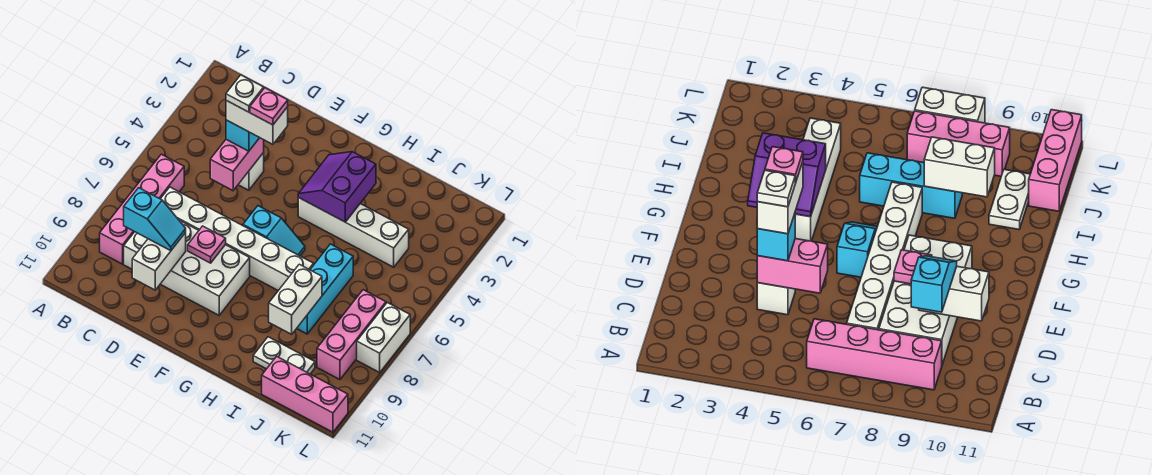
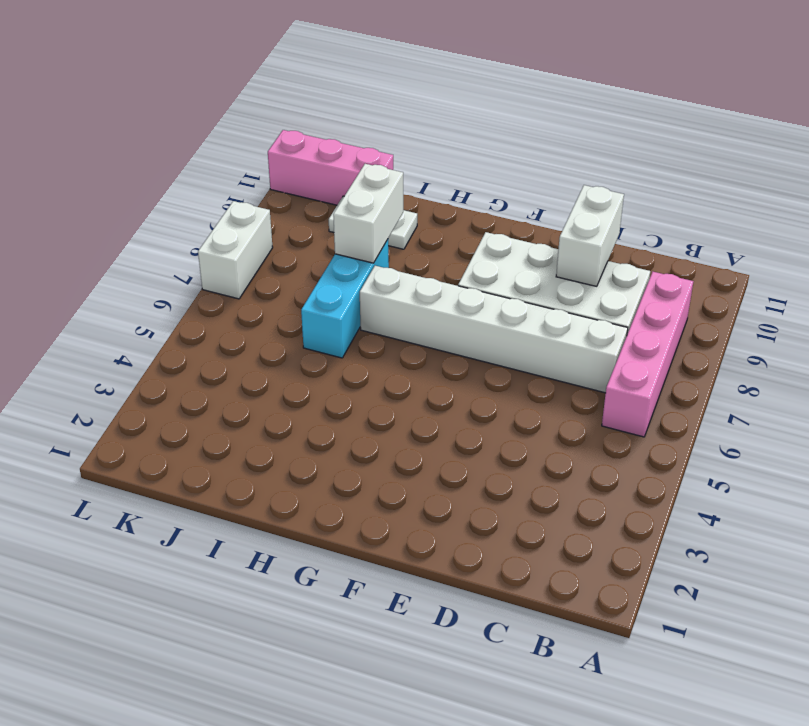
none -> white brick D4 level 1
none -> cyan slope F6:G6 level 1 top F
none -> white brick G4:J4 level 1

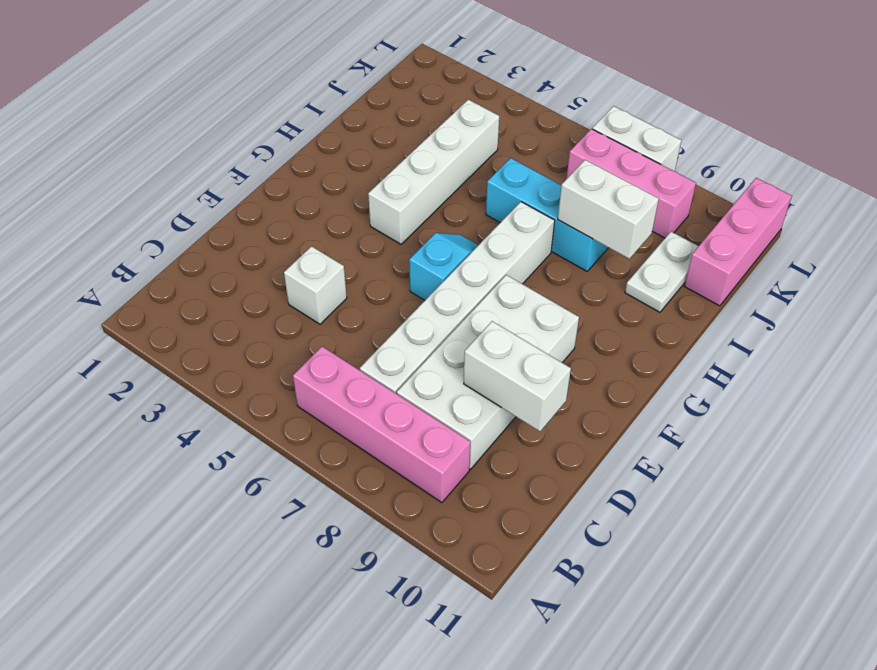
none -> pink brick D4:D5 level 2
none -> pink plate E8 level 2
none -> purple slope G3:H4 level 2 top H

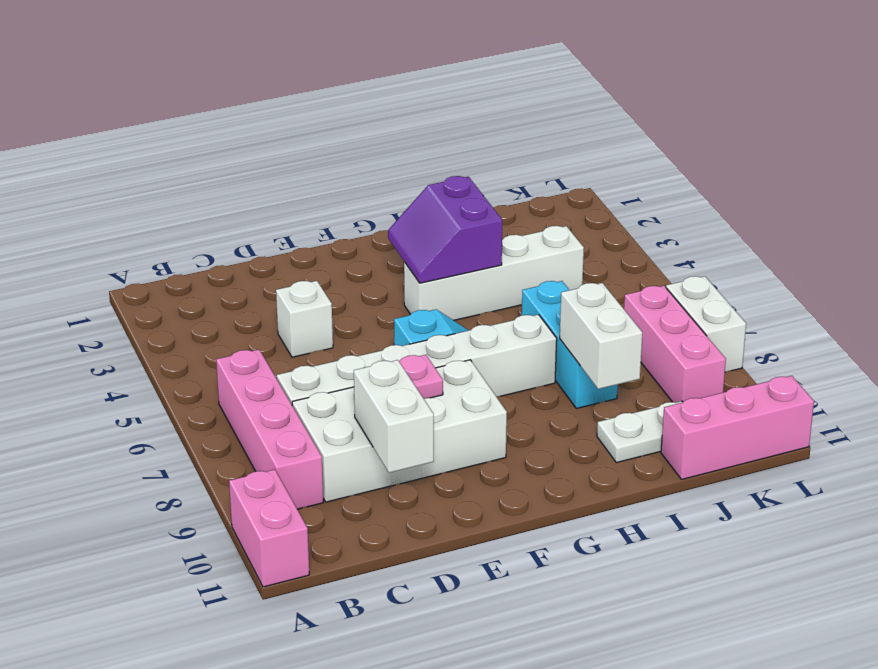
pink brick A10:A11 level 1 -> pink brick D4:D5 level 2
none -> cyan slope C9:D9 level 3 top C
none -> cyan brick D4 level 3
none -> white brick D4:E4 level 4

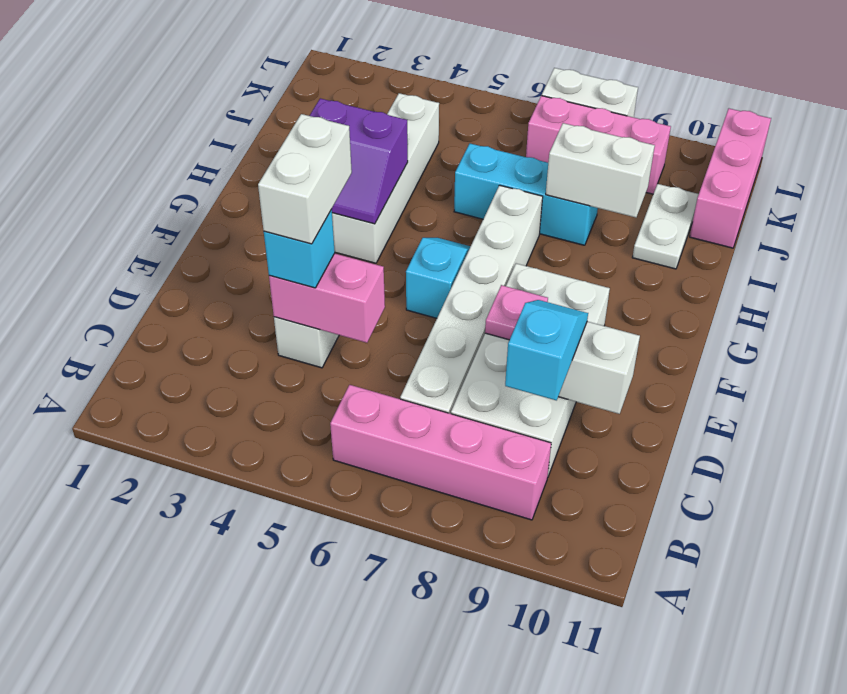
none -> white plate D4 level 5
none -> pink plate E4 level 5

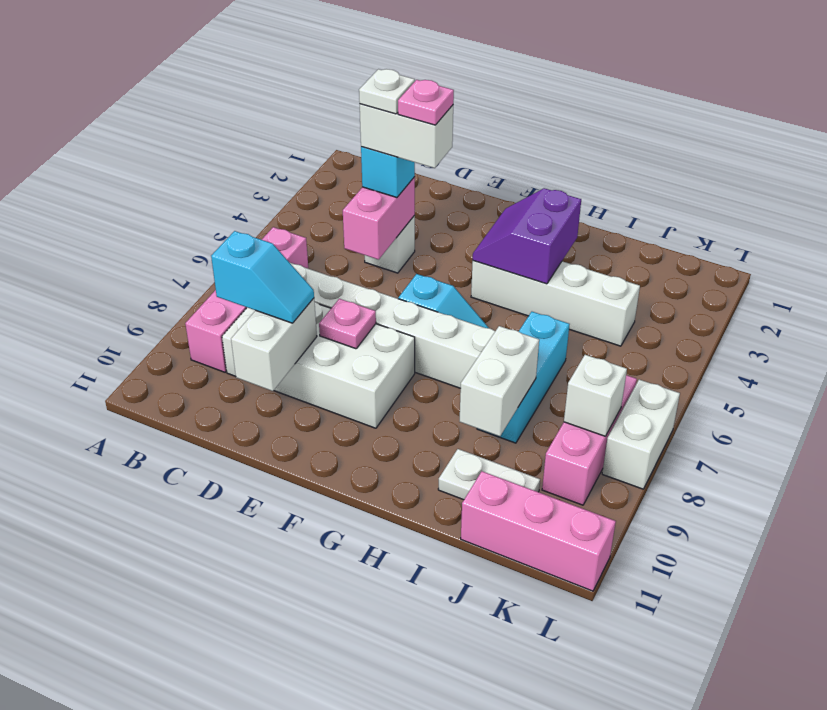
white brick K8 level 2 -> none

